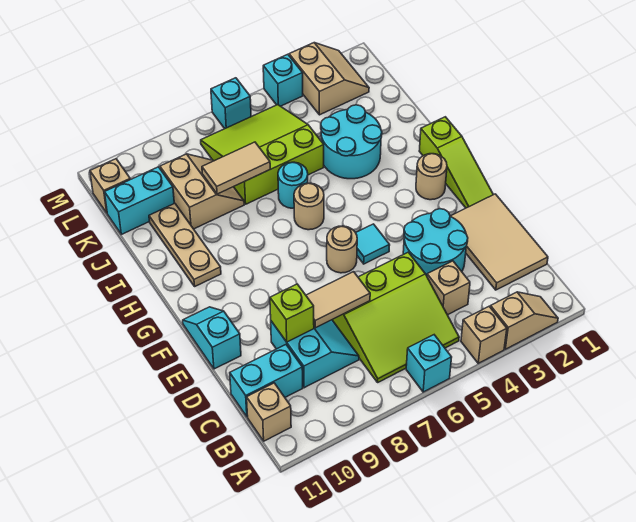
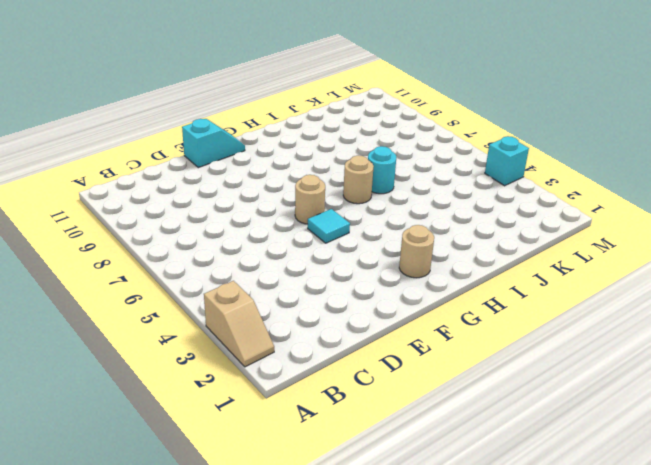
none -> tan brick A4 level 1
none -> cyan brick A6 level 1
none -> lime slope B5:D7 level 1 top D

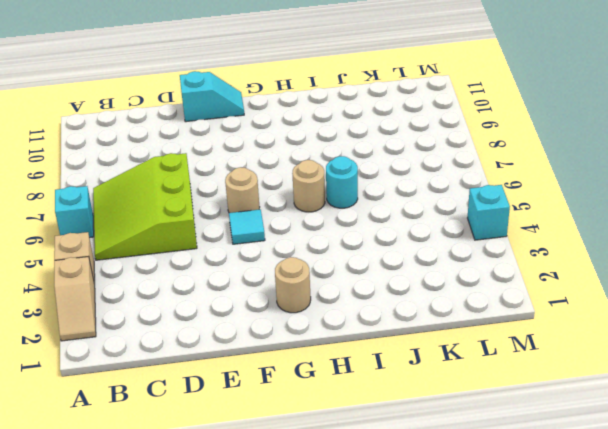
none -> tan brick B11 level 1
none -> tan tile C1:E2 level 1
none -> tan brick C4 level 1

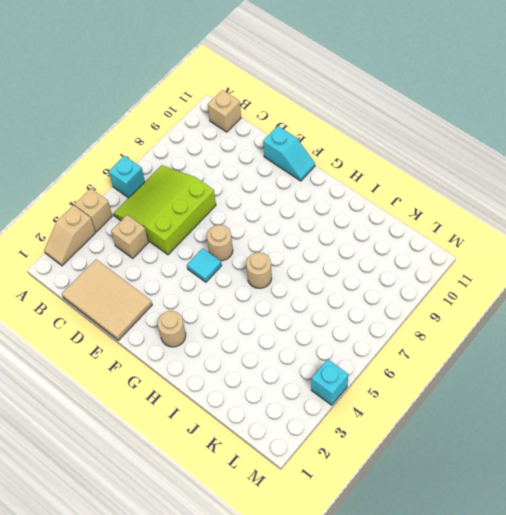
none -> cyan slope C8:D9 level 1 top 9
none -> cyan brick C10:C11 level 1
none -> cyan round brick D3:E4 level 1

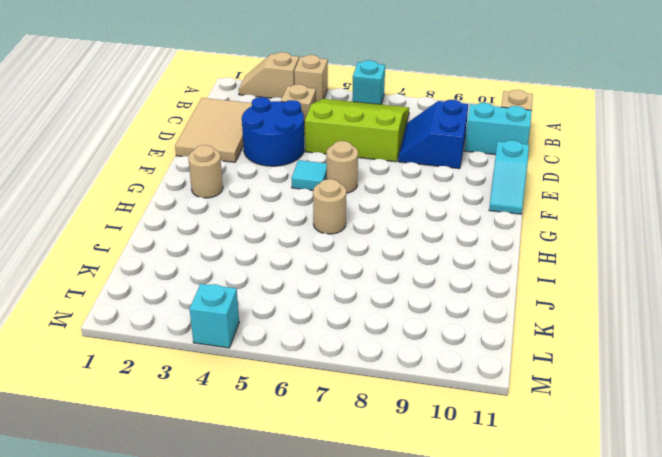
blue slope C8:D9 level 1 top 9 -> cyan slope C8:D9 level 1 top 9
blue round brick D3:E4 level 1 -> cyan round brick D3:E4 level 1
none -> lime slope F1:H1 level 1 top H
none -> tan plate H10:J10 level 1
none -> cyan round brick I3:J4 level 1

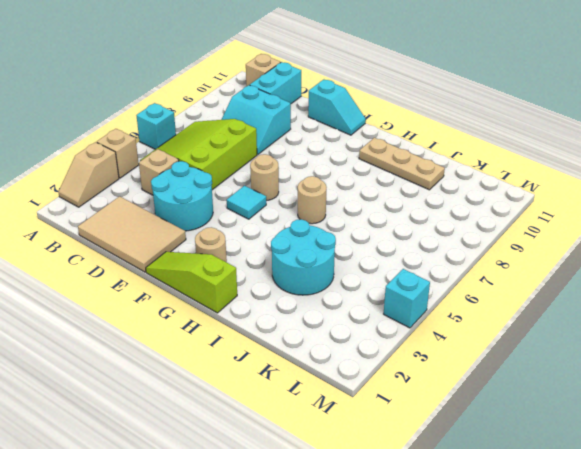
none -> cyan round brick I6 level 1
none -> lime slope J5:L7 level 1 top J
none -> tan slope J8:K9 level 1 top 9

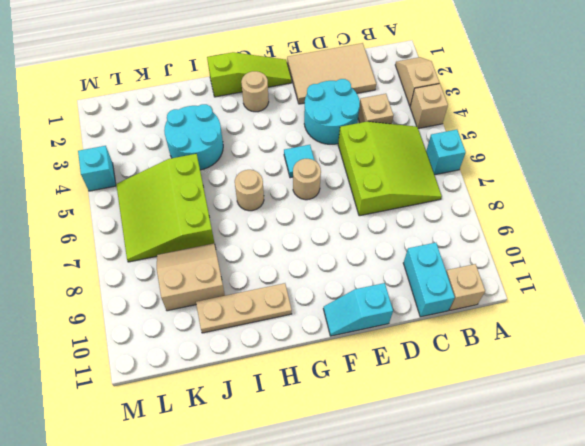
none -> cyan slope C8:D9 level 1 top 9
none -> cyan round brick I6 level 1
none -> cyan brick K10:K11 level 1

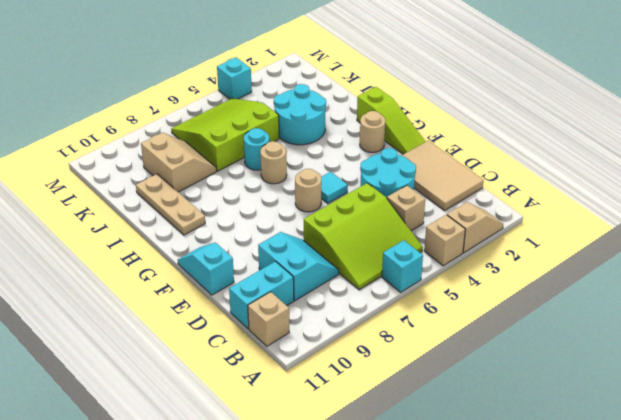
none -> cyan brick K10:K11 level 1
none -> tan slope L2:M3 level 1 top 3
none -> tan brick L11 level 1

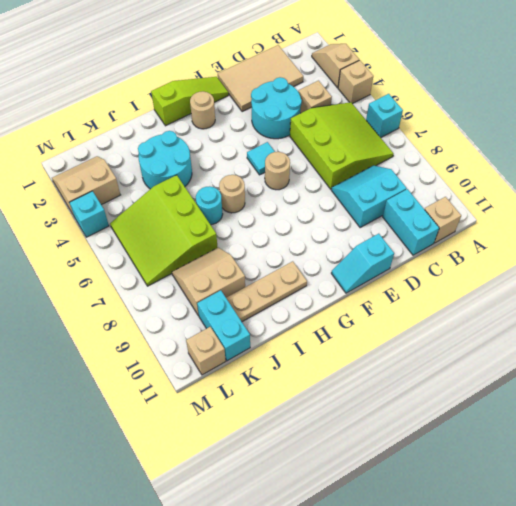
none -> cyan brick M6 level 1
none -> tan tile D7:D8 level 2
none -> lime brick D9 level 2

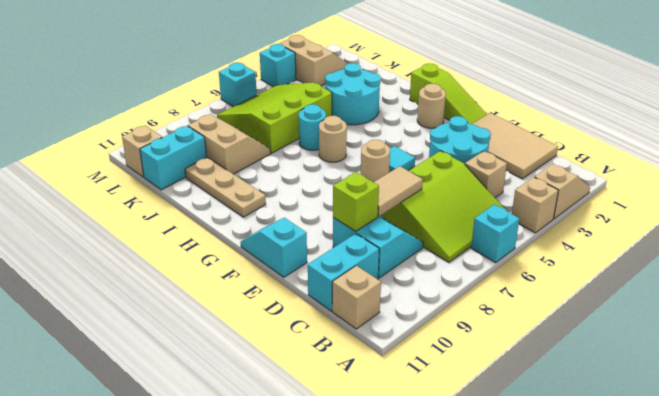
none -> tan tile J7:J8 level 2

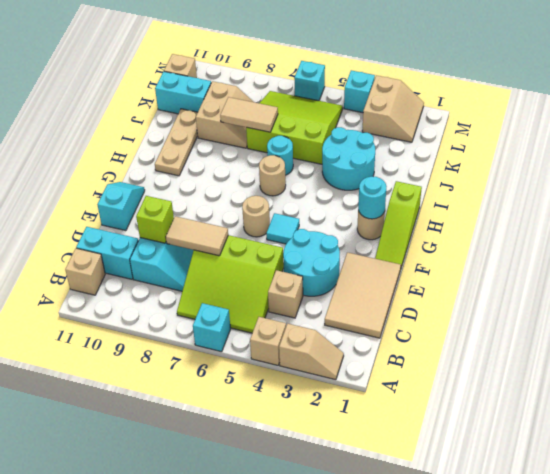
cyan round brick G2 level 2 -> none

